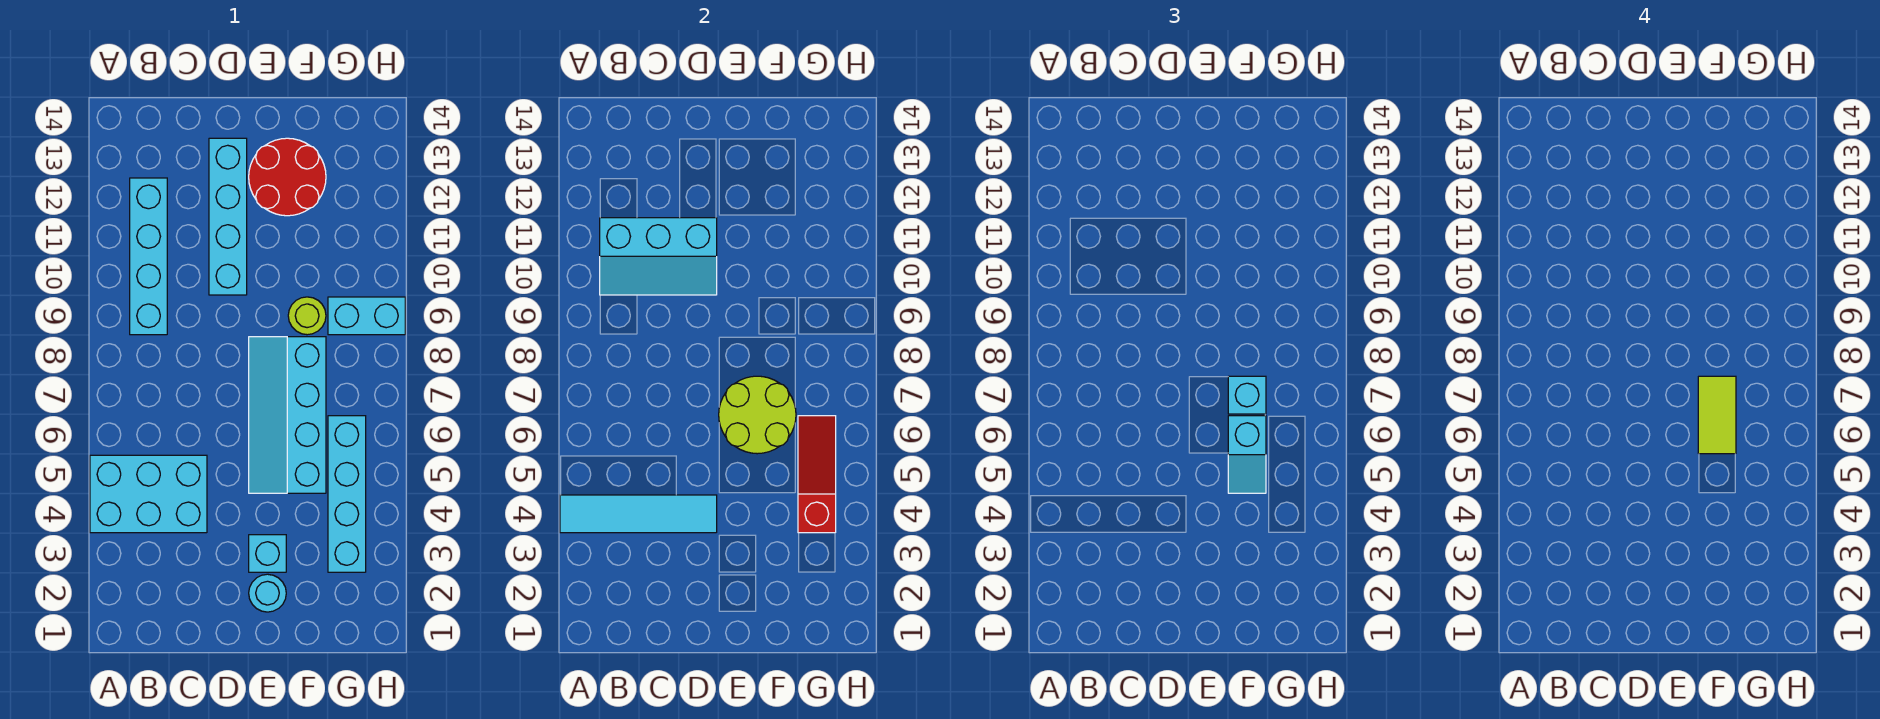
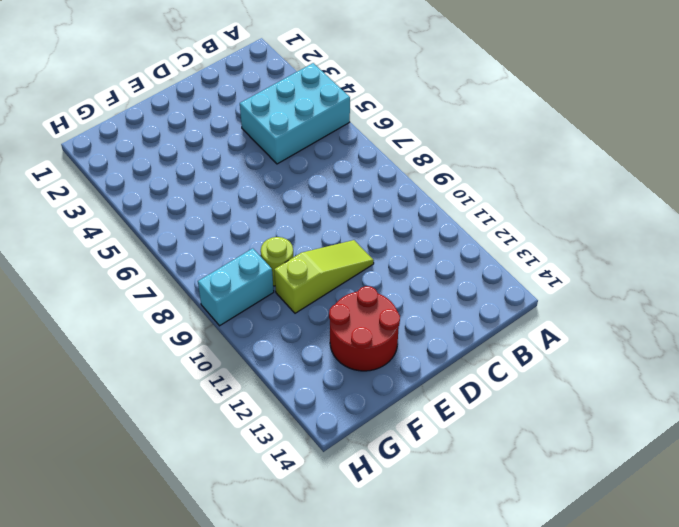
lime slope D10:F10 level 1 top F -> cyan brick D10:D13 level 1
none -> cyan brick B9:B12 level 1
none -> cyan round brick E2 level 1
none -> cyan brick E3 level 1

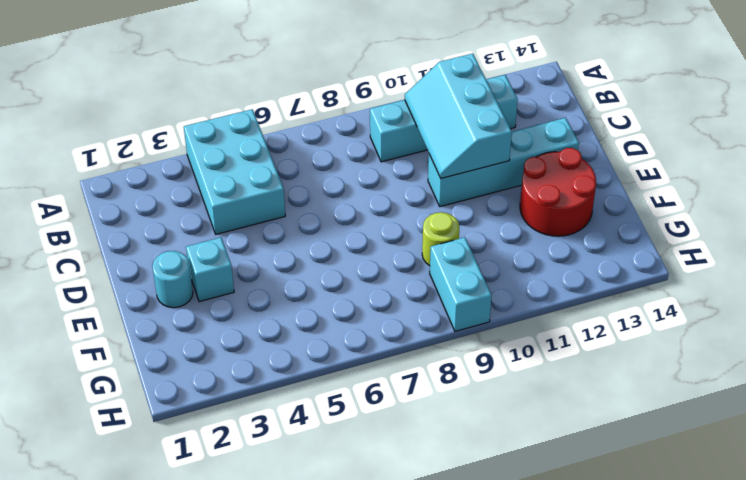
none -> cyan slope E5:F8 level 1 top F
none -> cyan brick G3:G6 level 1
none -> cyan tile A4:D4 level 2

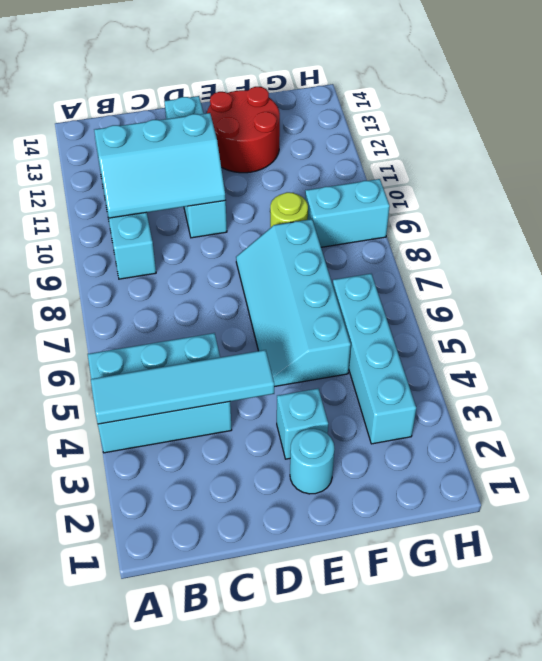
none -> lime round brick E6:F7 level 2
none -> red slope G4:G6 level 2 top 4
none -> cyan slope F5:F6 level 3 top 6

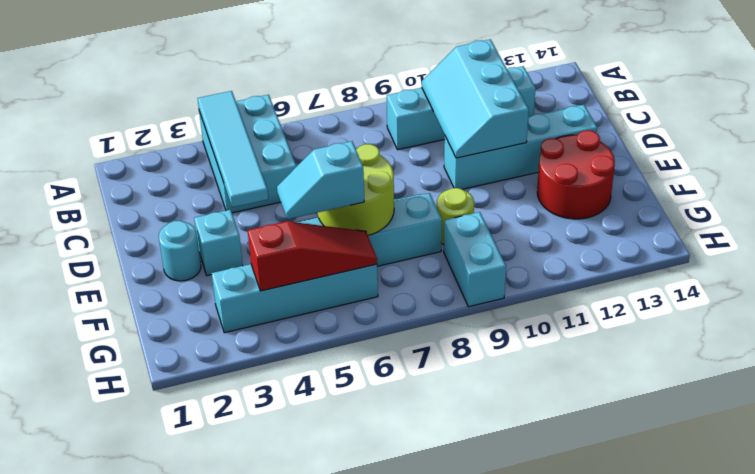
none -> cyan brick F7 level 3
none -> lime tile F6:F7 level 4

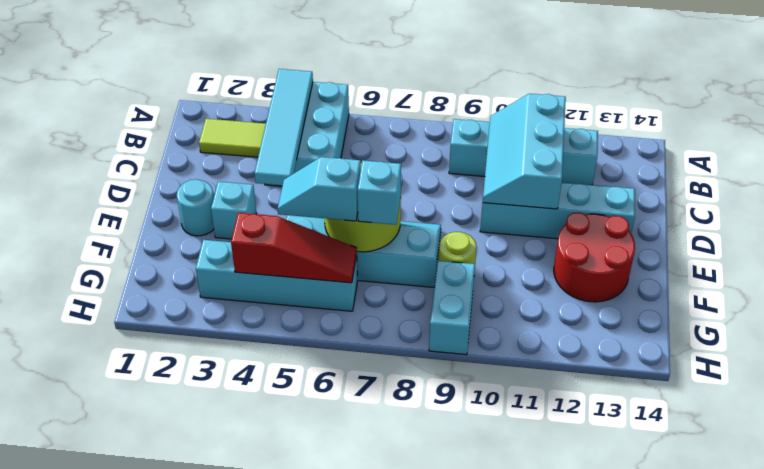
lime tile B2:B3 level 1 -> lime tile F6:F7 level 4

